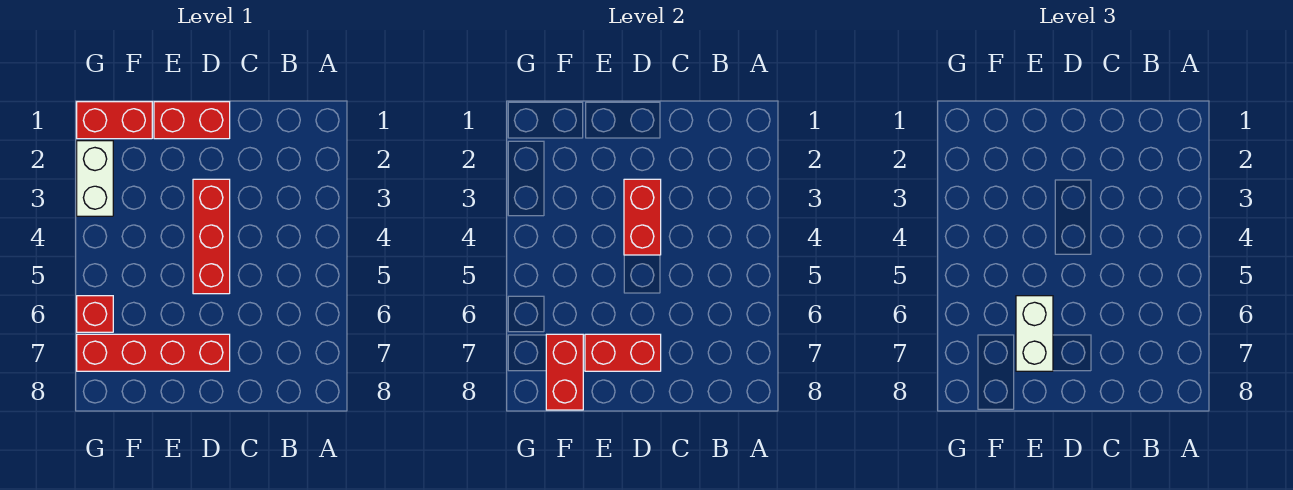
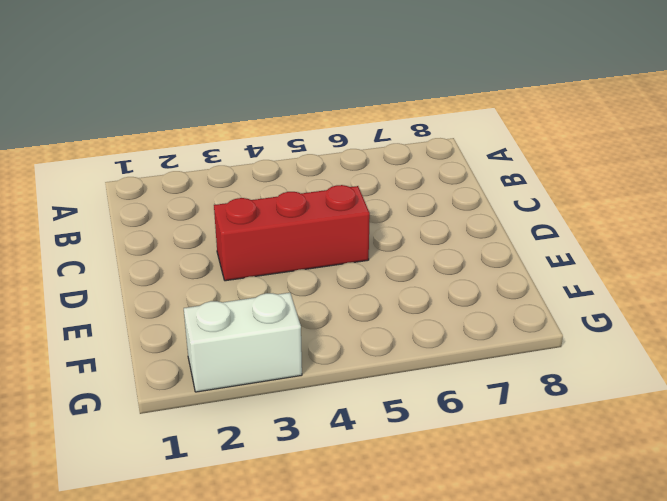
none -> red brick D1:E1 level 1
none -> red brick D7:G7 level 1

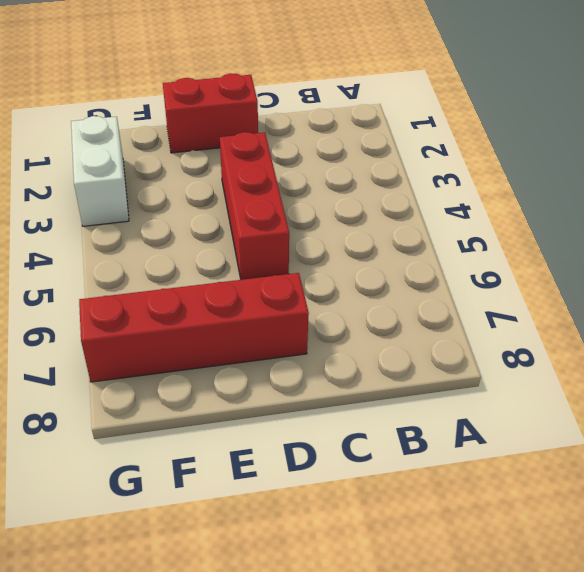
none -> red brick F1:G1 level 1
none -> red brick G6 level 1

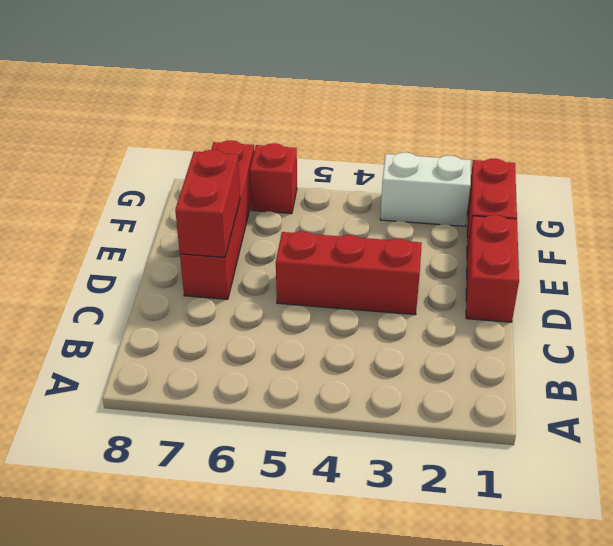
none -> red brick D3:D4 level 2
none -> red brick F7:F8 level 2

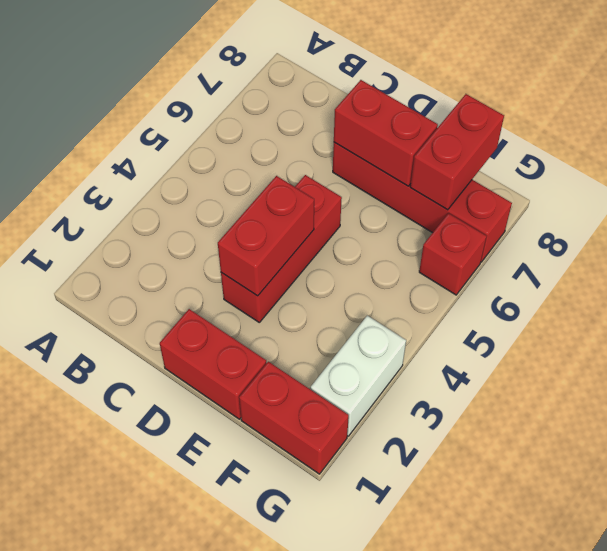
none -> white brick E6:E7 level 3

